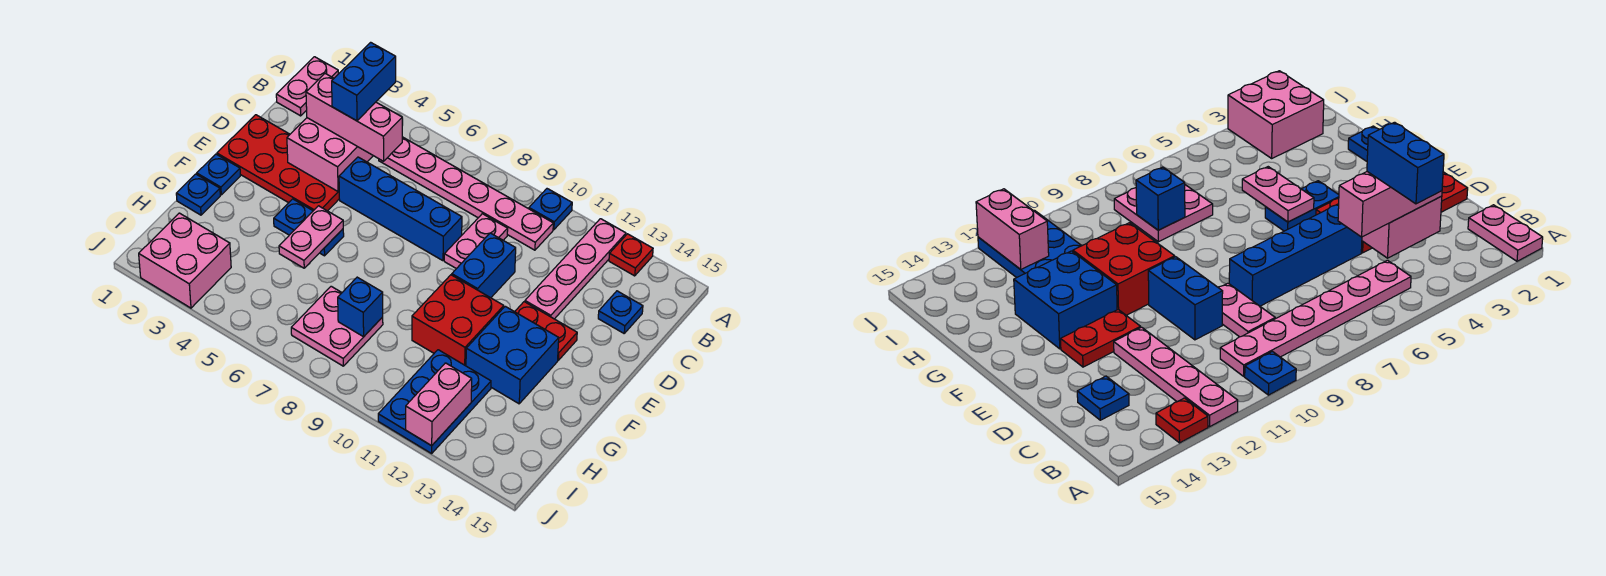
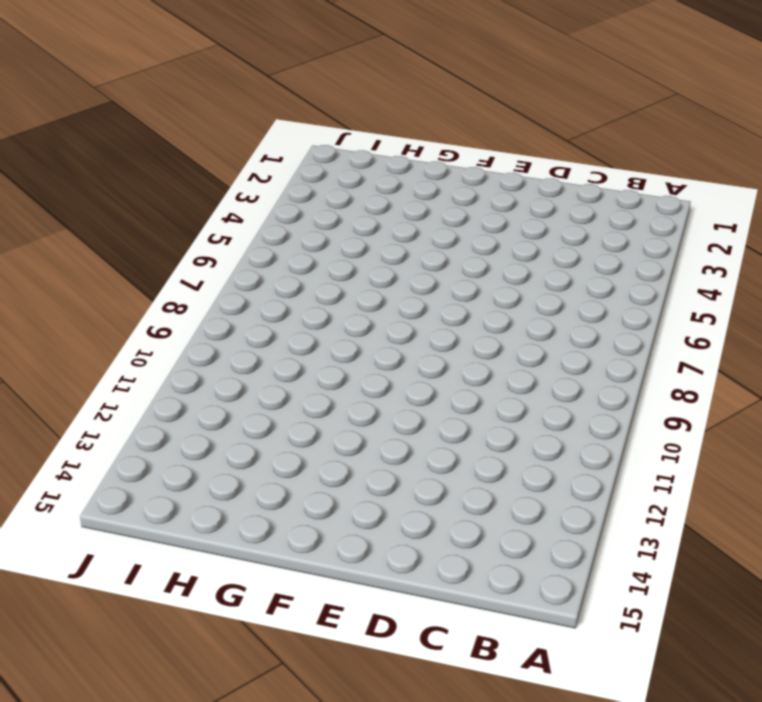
none -> pink plate A1:B1 level 1
none -> blue plate A10 level 1
none -> pink plate A12:D12 level 1

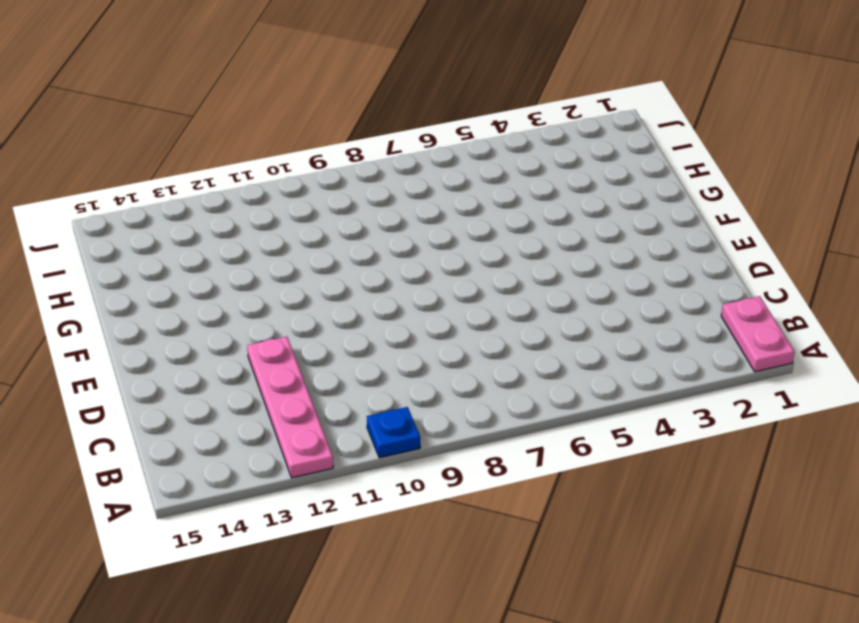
none -> red plate A13 level 1
none -> pink plate B5:B10 level 1
none -> pink plate C9:D9 level 1

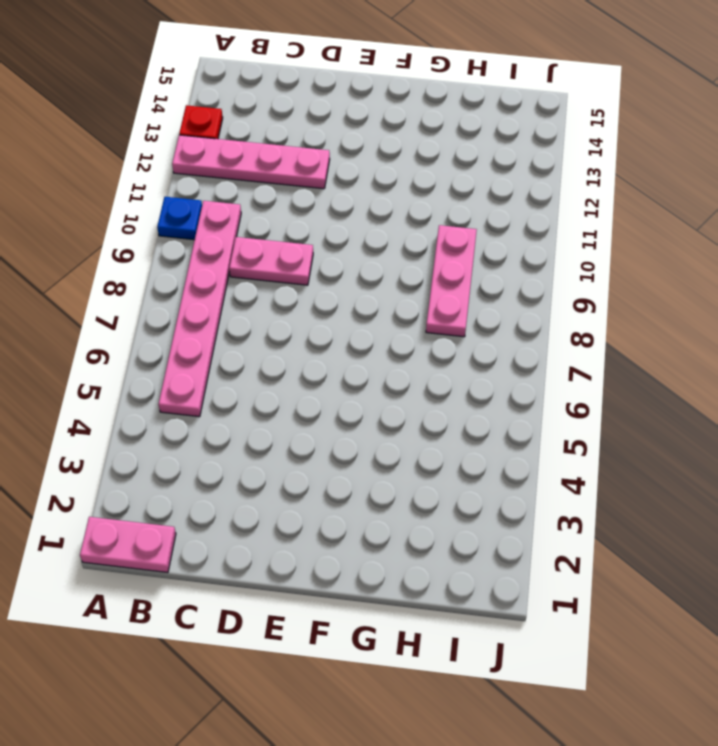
pink plate H8:H10 level 1 -> pink plate H7:I8 level 1
none -> blue plate C14 level 1
none -> red plate D1:E4 level 1
none -> blue brick D5:D8 level 1

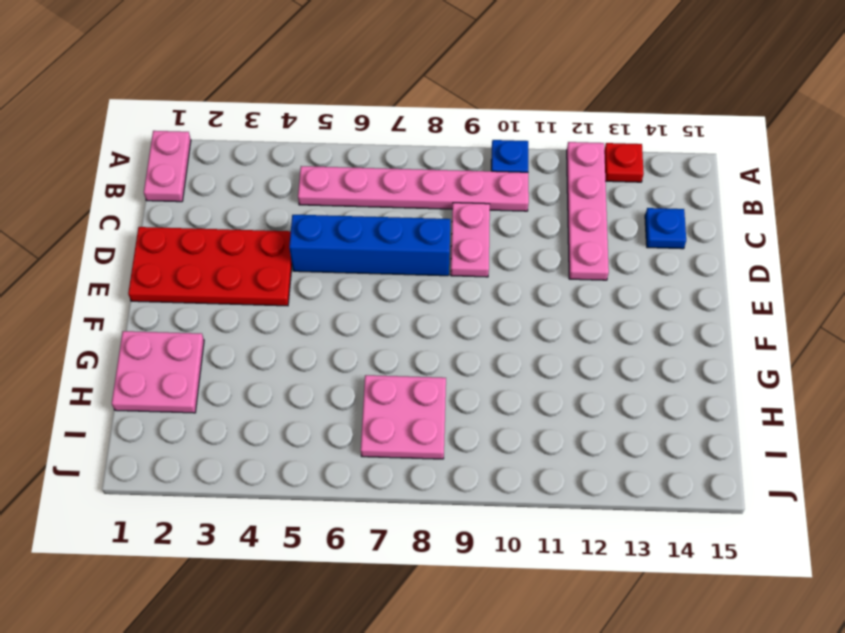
pink plate G1:H2 level 1 -> blue plate G1 level 1
none -> blue brick D10:E10 level 1
none -> red plate E12:E13 level 1
none -> blue plate F1 level 1

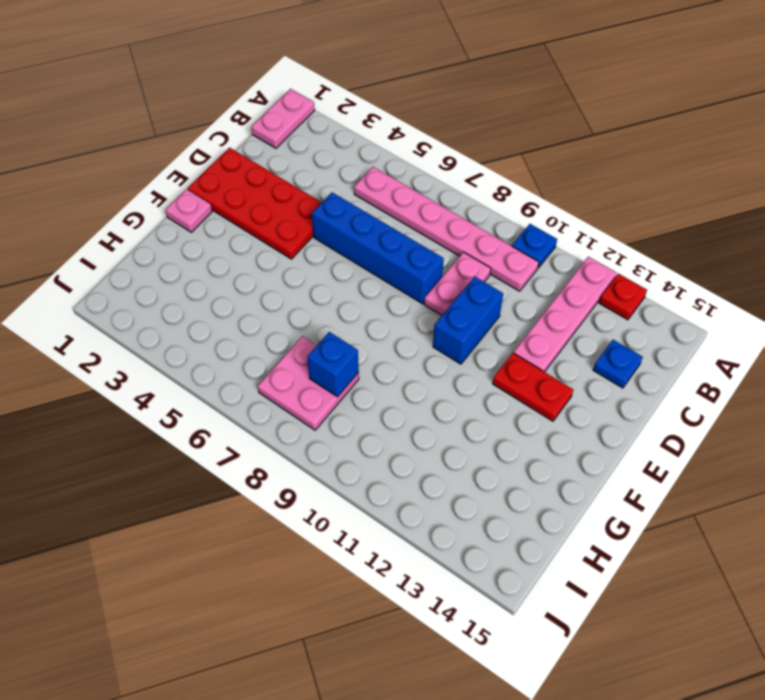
pink plate F1 level 1 -> blue plate F1 level 1
none -> blue plate F4:F5 level 1
none -> red brick F10:G11 level 1
none -> blue brick F12:G13 level 1

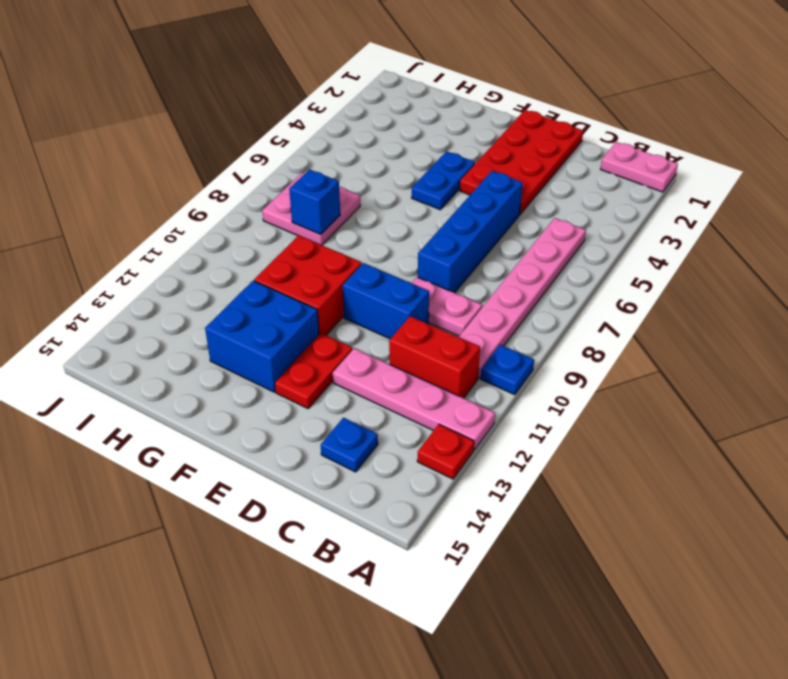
red brick B11:C11 level 1 -> none
none -> blue plate F1 level 1
none -> blue plate G1 level 1
none -> blue plate H11:J12 level 1

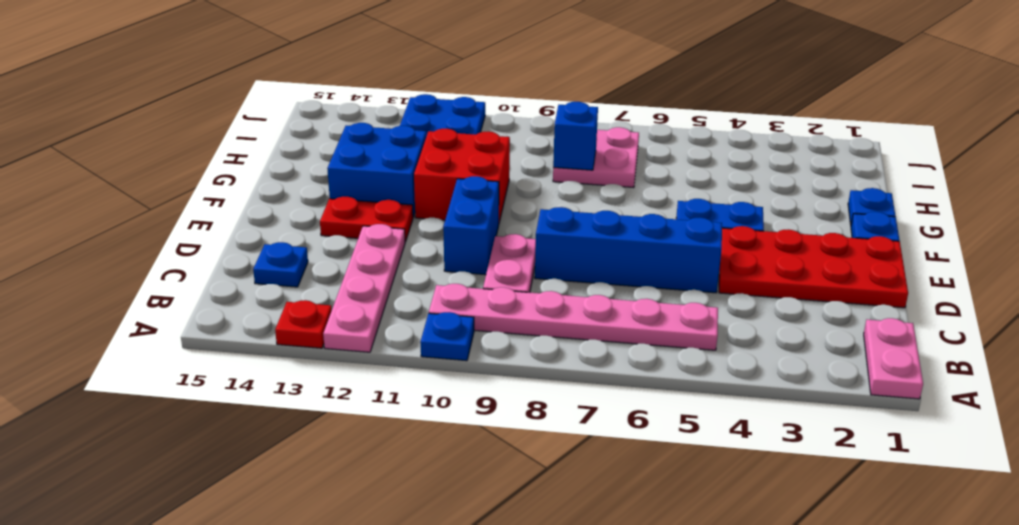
none -> pink brick I2:J3 level 1
none -> pink brick C3:D4 level 2
none -> pink plate F5:G5 level 2

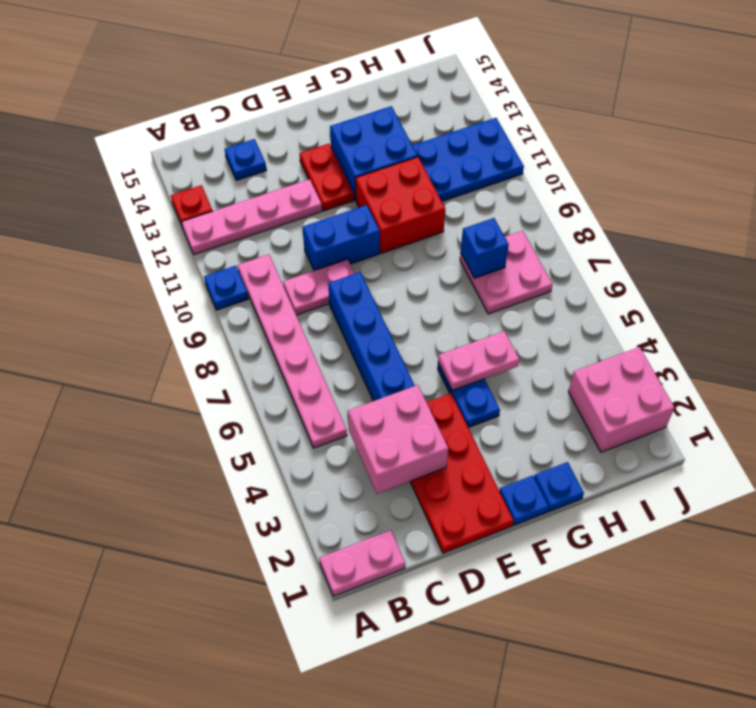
none -> pink brick I12:J12 level 2
none -> pink brick C3:C5 level 3
none -> blue brick B4:C4 level 4

